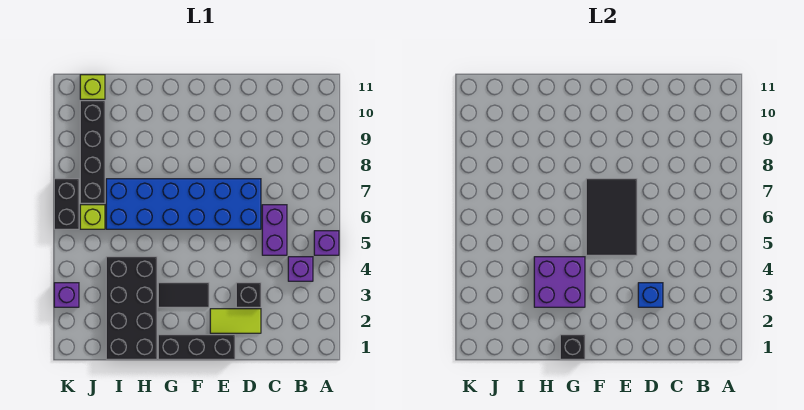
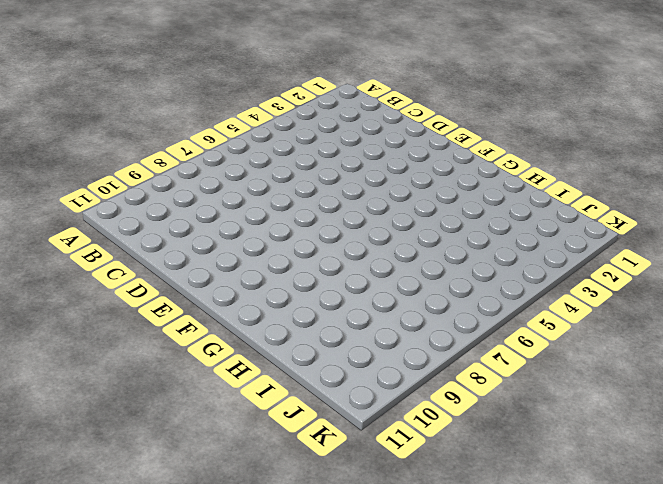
none -> purple brick A5 level 1
none -> purple brick B4 level 1
none -> purple brick C5:C6 level 1

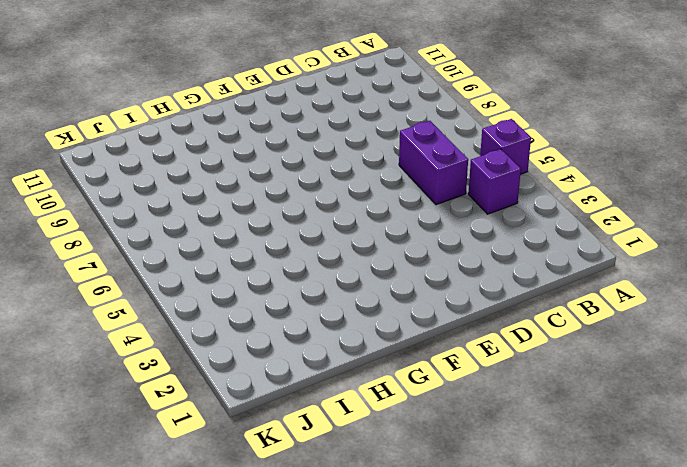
none -> lime tile D2:E2 level 1
none -> black brick D3 level 1
none -> blue brick D6:I7 level 1

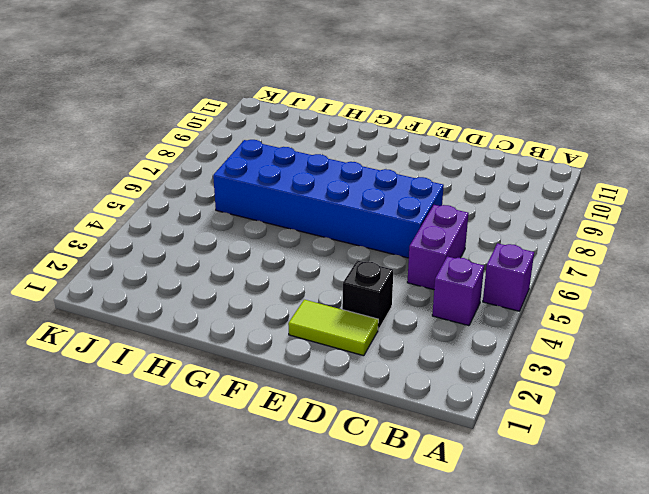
none -> black brick E1:G1 level 1
none -> black tile F3:G3 level 1
none -> black brick H1:I4 level 1

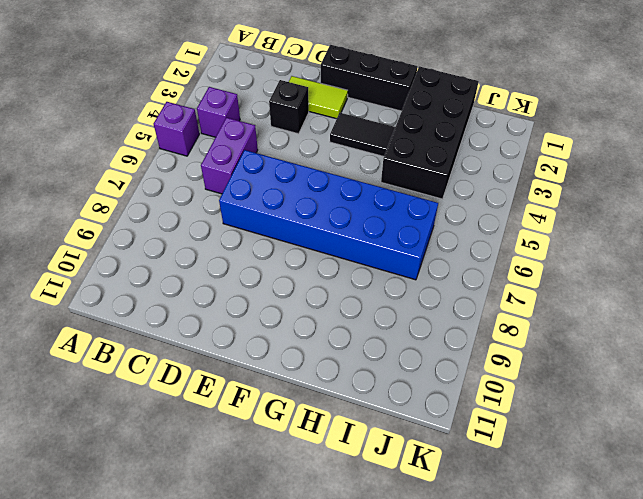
none -> lime brick J6 level 1
none -> black brick J7:J10 level 1
none -> lime brick J11 level 1

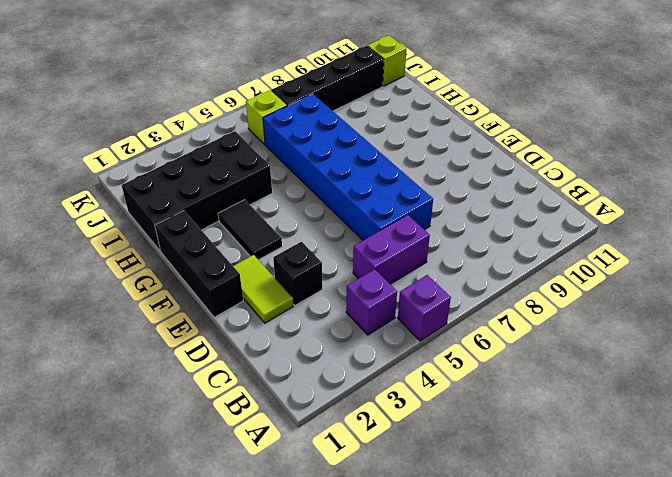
none -> purple brick K3 level 1
none -> black brick K6:K7 level 1
none -> blue brick D3 level 2

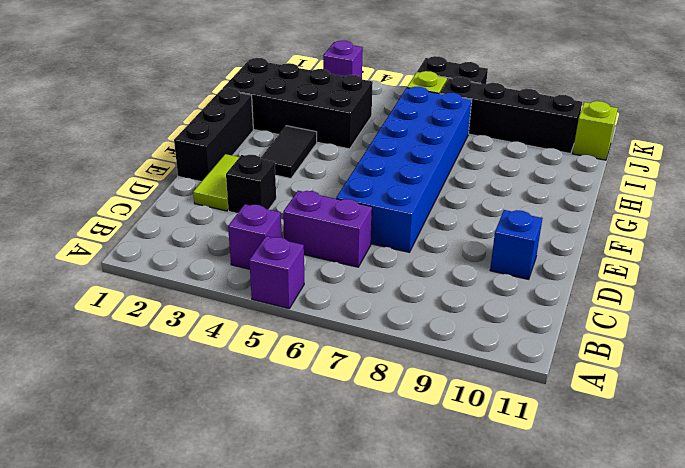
blue brick D10 level 1 -> blue brick D3 level 2
none -> black tile E5:F7 level 2
none -> black brick G1 level 2
none -> purple brick G3:H4 level 2

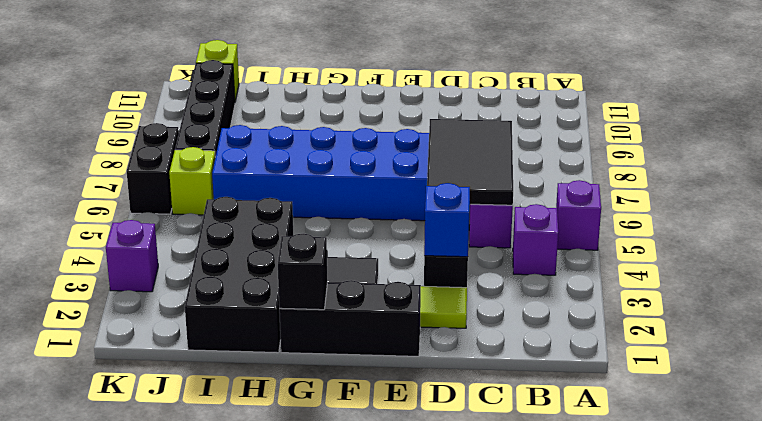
black tile C5:D7 level 2 -> black tile E5:F7 level 2
none -> purple brick G3:H4 level 2

